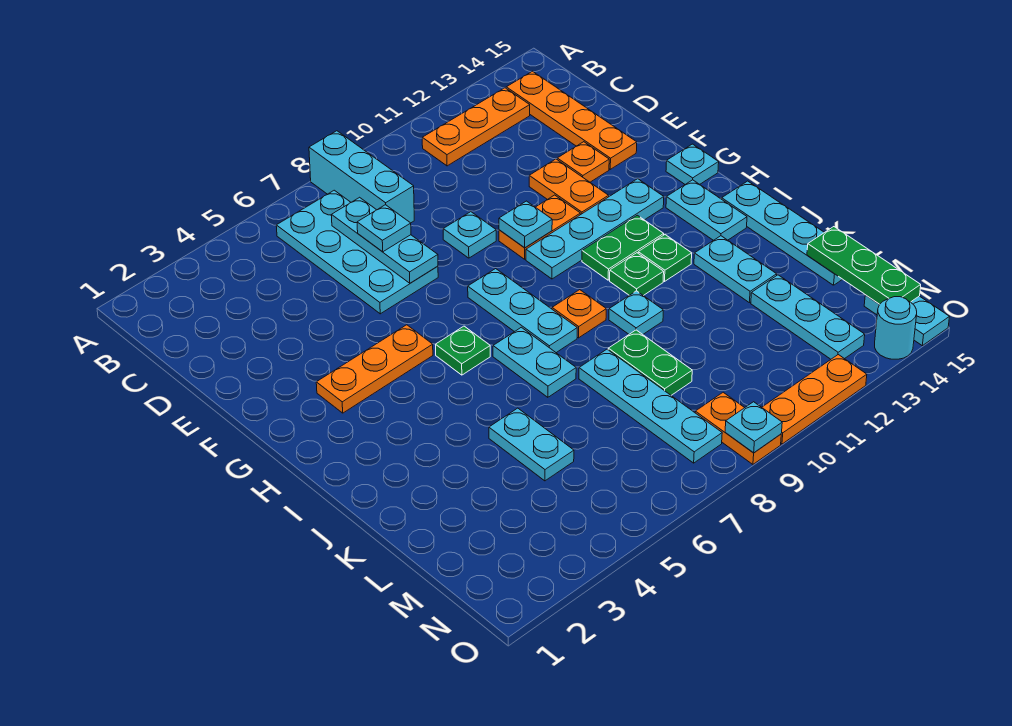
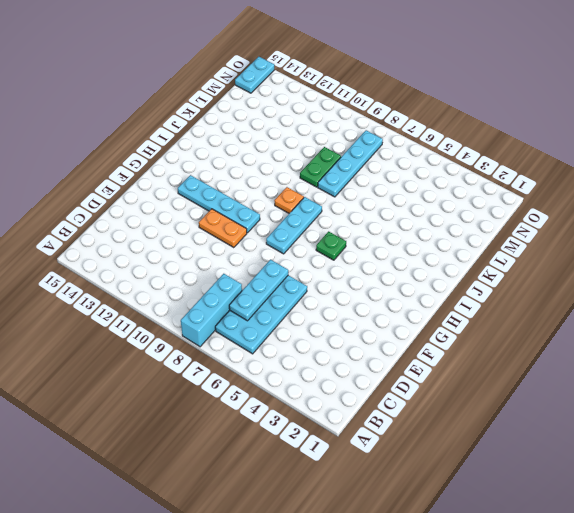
none -> orange plate B11:B13 level 1
none -> orange plate B14:E14 level 1
none -> cyan plate E9 level 1
none -> orange plate E12:F12 level 1

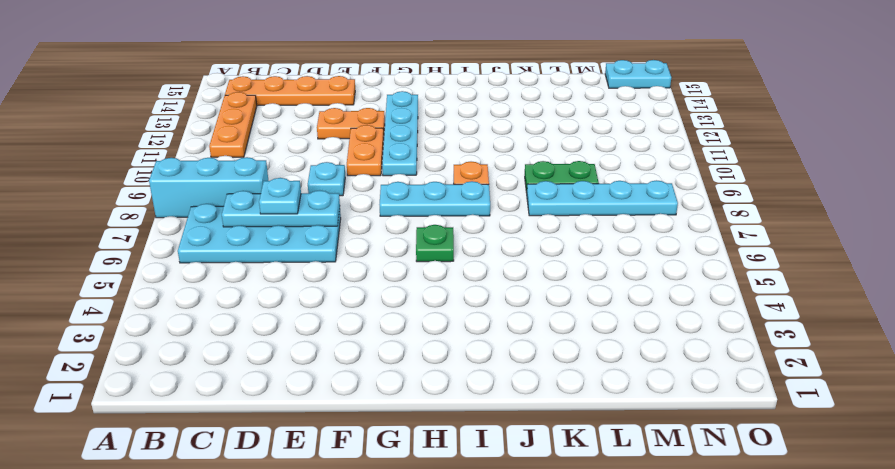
none -> orange plate E13 level 1
none -> orange plate G3:G5 level 1
none -> cyan plate G15 level 1
none -> green plate H11:H12 level 1

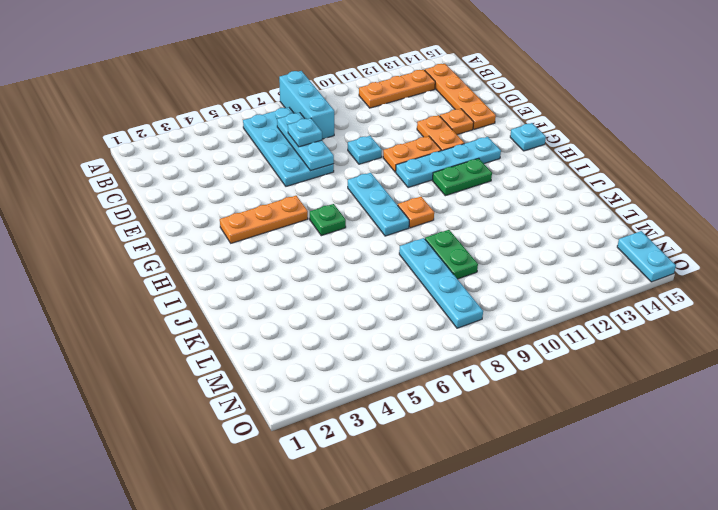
none -> cyan plate H14:I14 level 1
none -> cyan plate I7:J7 level 1
none -> green plate I11 level 1
none -> green plate I12 level 1

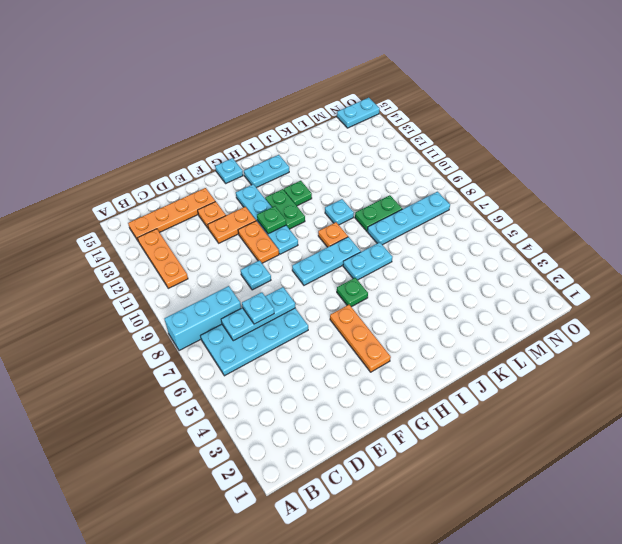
green plate G11 level 2 -> green plate I11 level 1
none -> cyan plate I15:L15 level 1
none -> cyan plate J13:K13 level 1
none -> cyan plate K5:L5 level 1
none -> cyan plate L13:N13 level 1

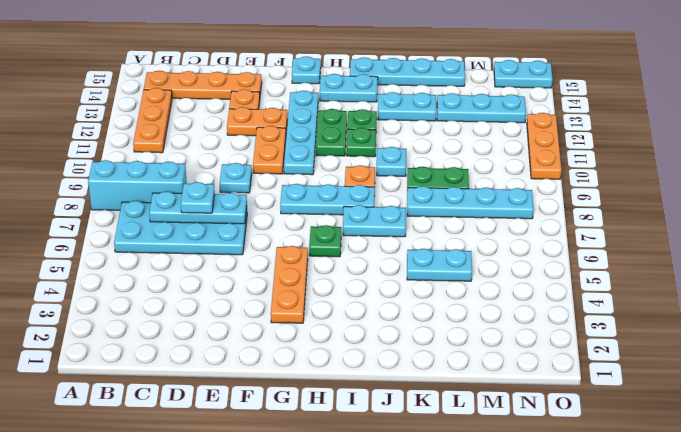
none -> orange plate N9:O9 level 1
none -> cyan round brick O14 level 1
none -> cyan plate F10 level 2
none -> green plate L15:N15 level 2

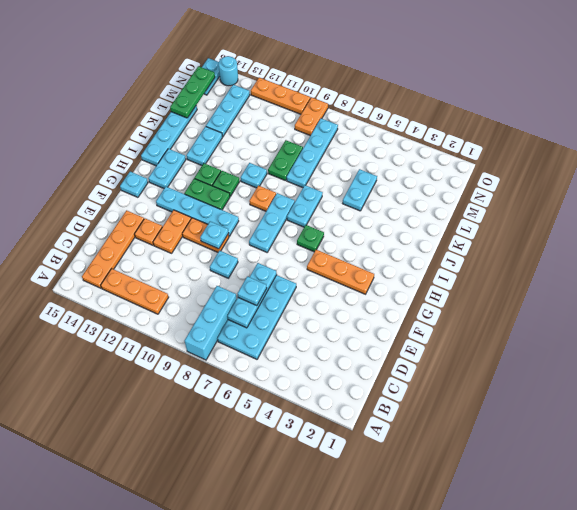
none -> cyan plate O9 level 2

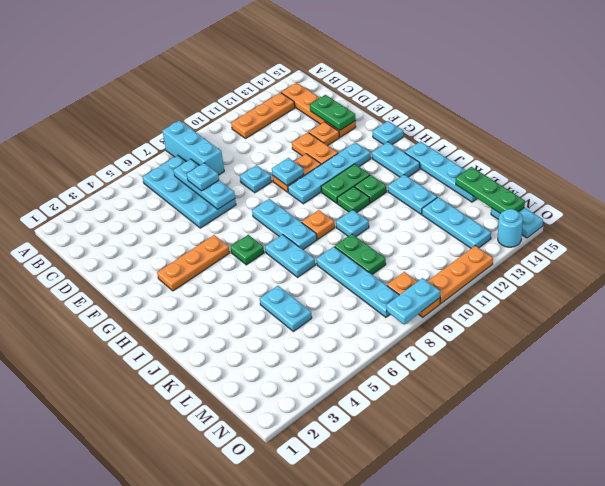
green plate D14:E14 level 2 -> none
cyan plate O8:O9 level 2 -> cyan plate O9 level 2

